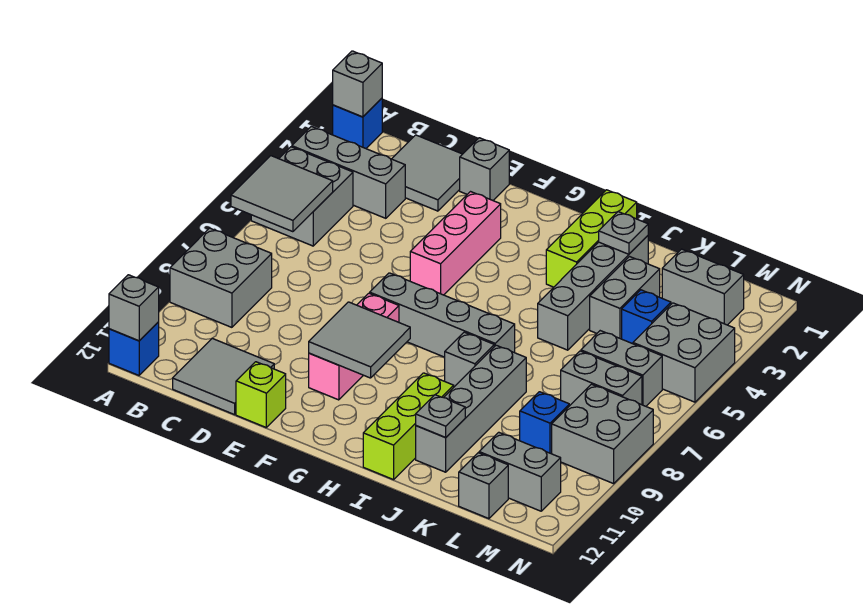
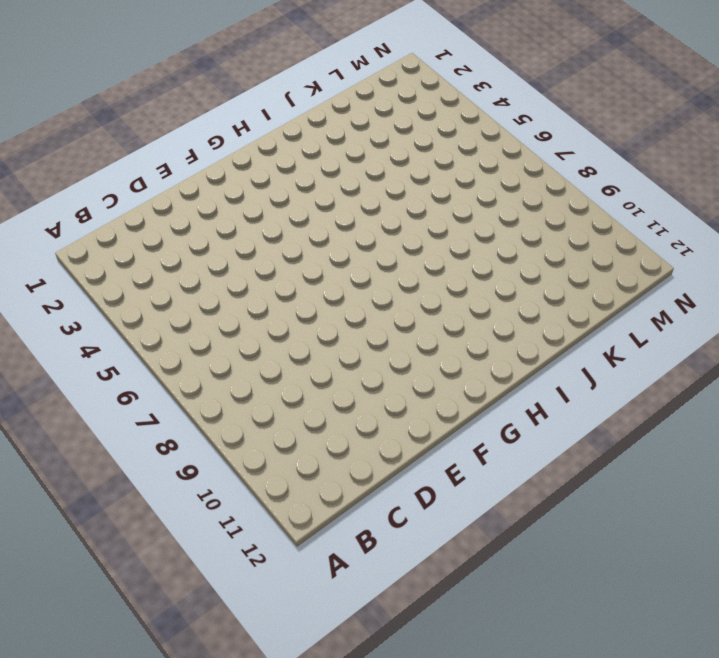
none -> blue brick A1 level 1
none -> grey brick A3:C3 level 1
none -> grey brick A4:B5 level 1
none -> grey brick A8:B9 level 1

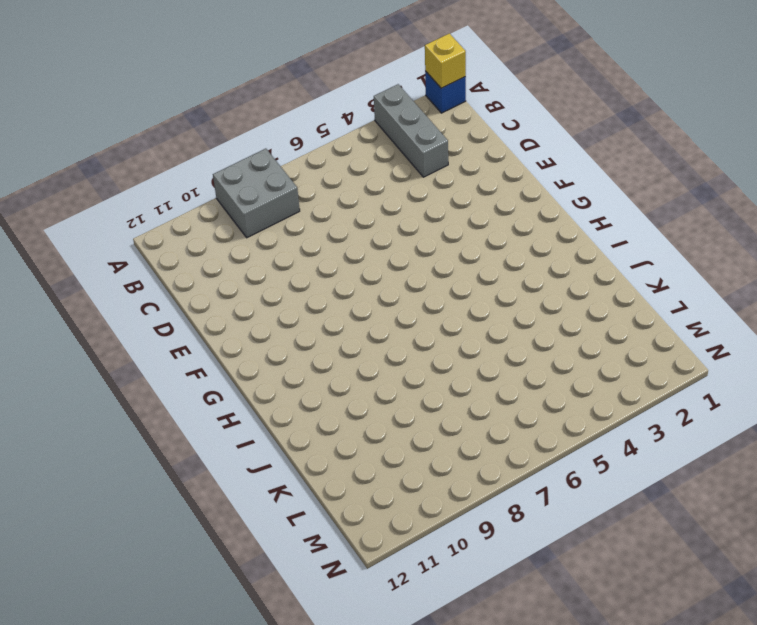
yellow brick A1 level 2 -> grey brick A1 level 2
none -> grey brick A4:B5 level 1
none -> blue brick A12 level 1
none -> grey tile C1:D2 level 1
none -> grey tile C11:D12 level 1

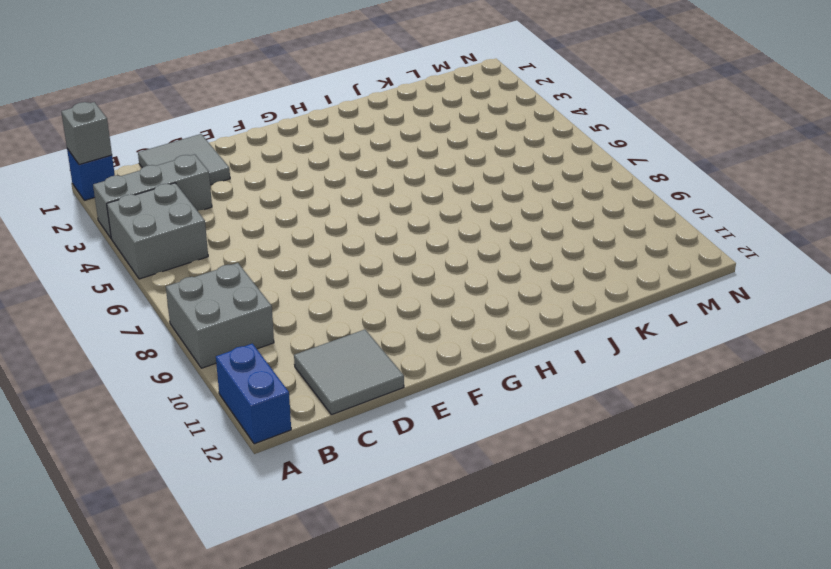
blue brick A11:A12 level 1 -> blue brick A12 level 1
none -> grey brick E1 level 1
none -> lime brick E12 level 1
none -> pink brick F3:F5 level 1
none -> grey brick F7:I7 level 1

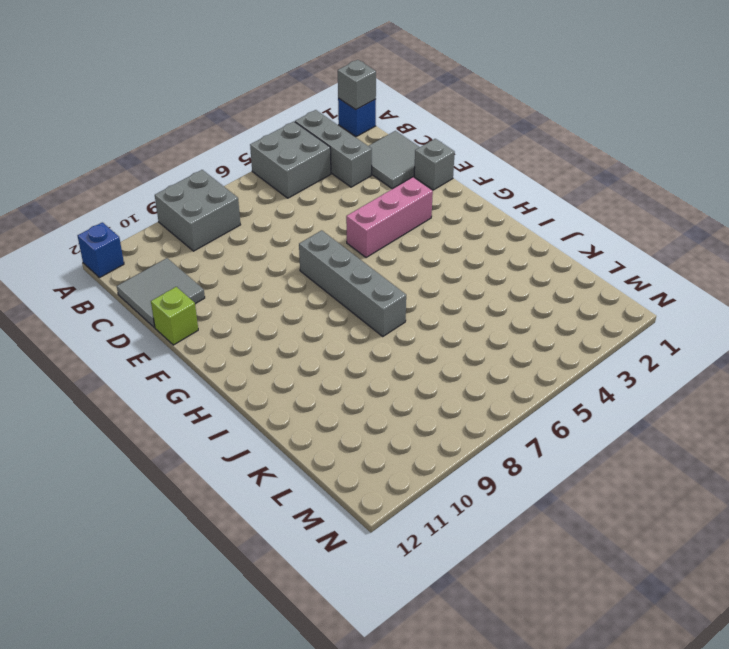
none -> pink brick F8:F10 level 1
none -> lime brick I1:I3 level 1
none -> grey brick I8 level 1
none -> lime brick I10:I12 level 1

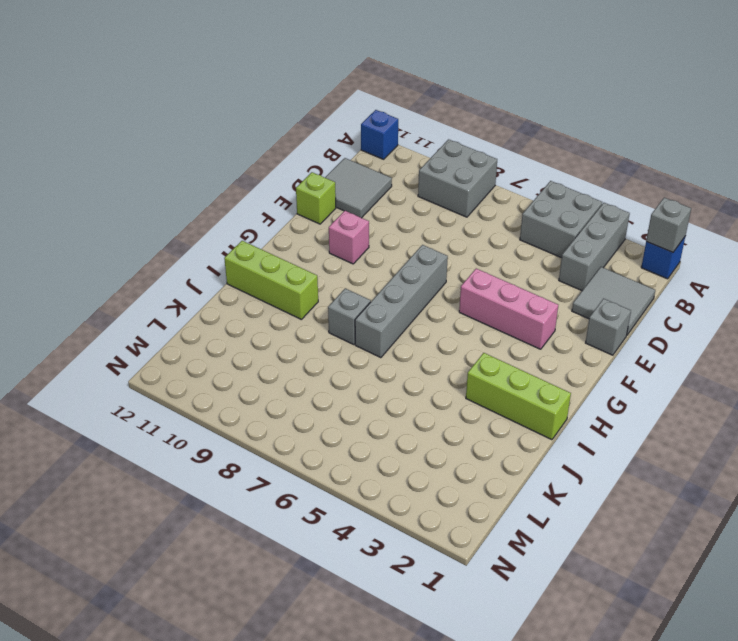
pink brick F10 level 1 -> pink brick F8:F10 level 1
none -> grey brick J2:J5 level 1
none -> grey brick J8:J11 level 1
none -> grey brick K3:K4 level 1
none -> grey brick L2:M2 level 1

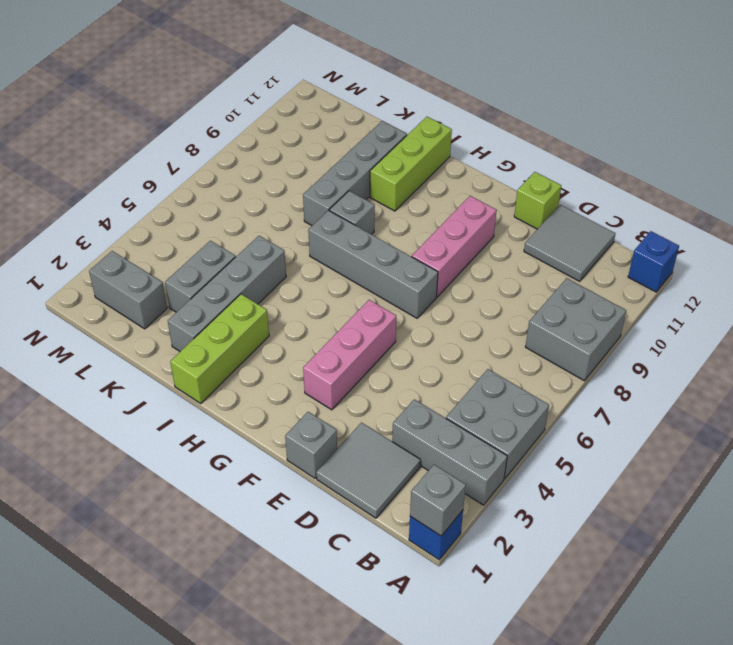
none -> blue brick L4 level 1
none -> grey brick L6:M6 level 1
none -> grey brick L7:M7 level 1
none -> blue brick L9 level 1

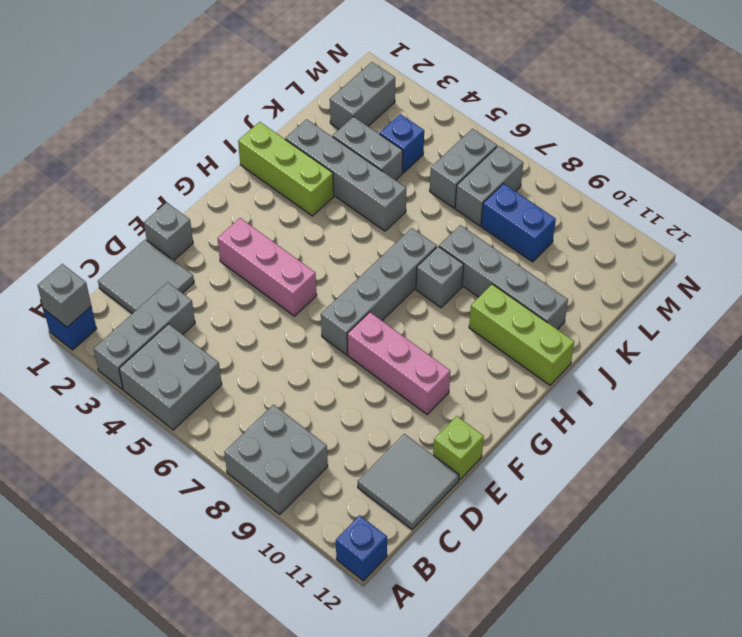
blue brick L8:L9 level 1 -> blue brick L9 level 1
none -> grey brick L11:M11 level 1
none -> grey brick L12 level 1
none -> grey brick M4:N5 level 1
none -> grey brick M8:N9 level 1

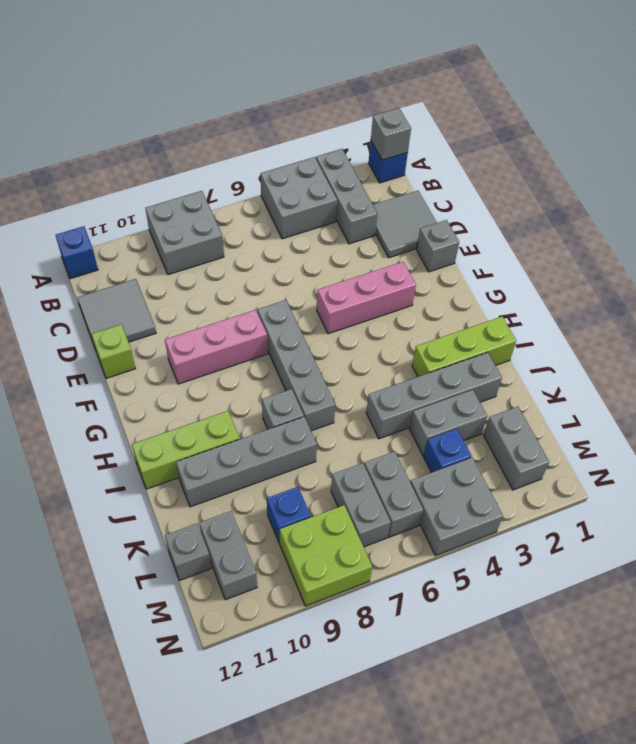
lime brick M8:N9 level 1 -> grey brick M8:N9 level 1
none -> grey tile A5:B6 level 2
none -> grey brick A12 level 2
none -> grey tile F9:G10 level 2
none -> grey plate J2 level 2

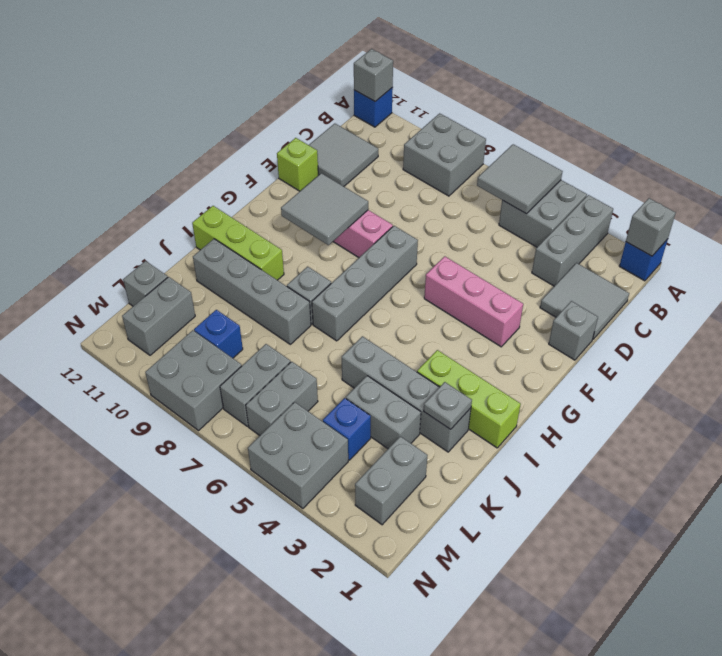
none -> grey plate J11 level 2

